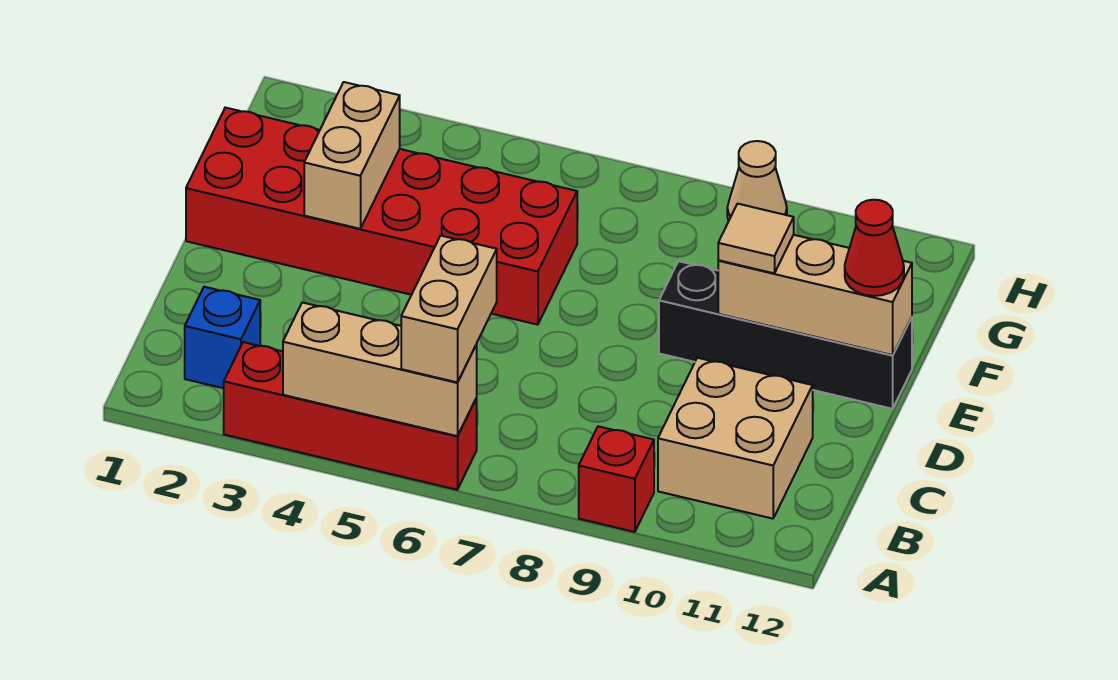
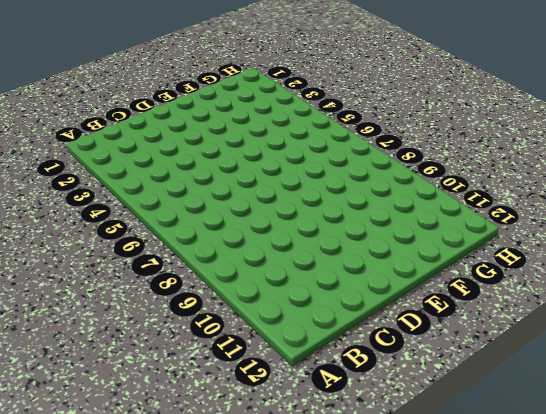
none -> red brick A3:A6 level 1
none -> red brick A9 level 1
none -> blue brick B2 level 1

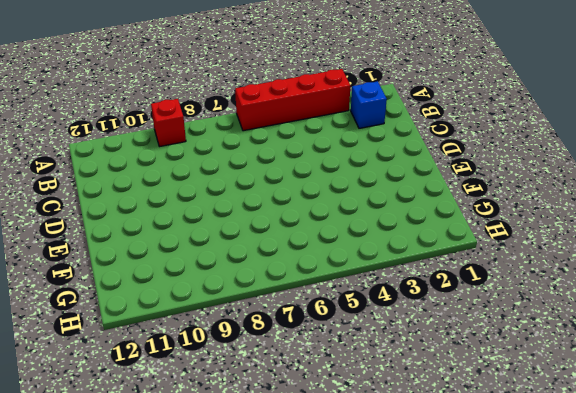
none -> tan brick B10:C11 level 1
none -> red brick E1:F6 level 1
none -> black brick E9:E12 level 1

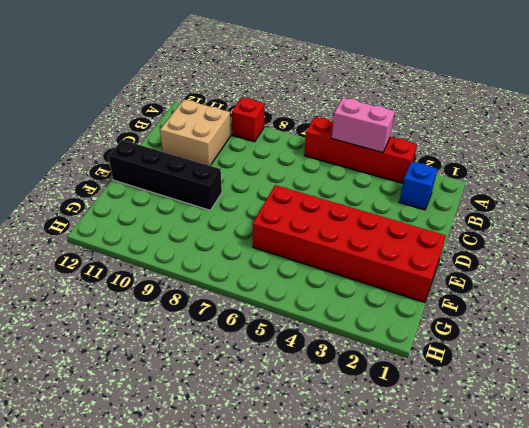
pink brick A4:A5 level 2 -> tan brick A4:A6 level 2
none -> tan cone H9 level 1
none -> tan brick E3:F3 level 2
none -> tan brick E10:E12 level 2

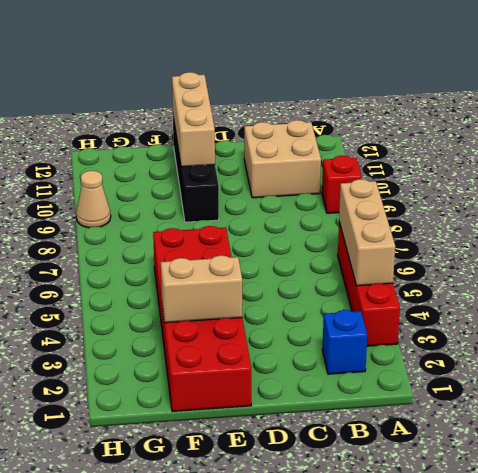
none -> tan brick A6:B6 level 3
none -> tan tile E10 level 3
none -> red cone E12 level 3

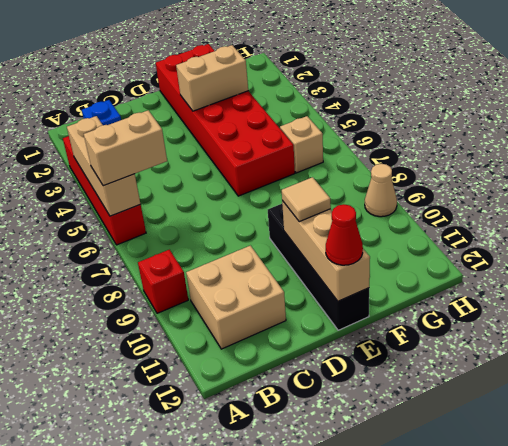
tan brick G6 level 1 -> none

